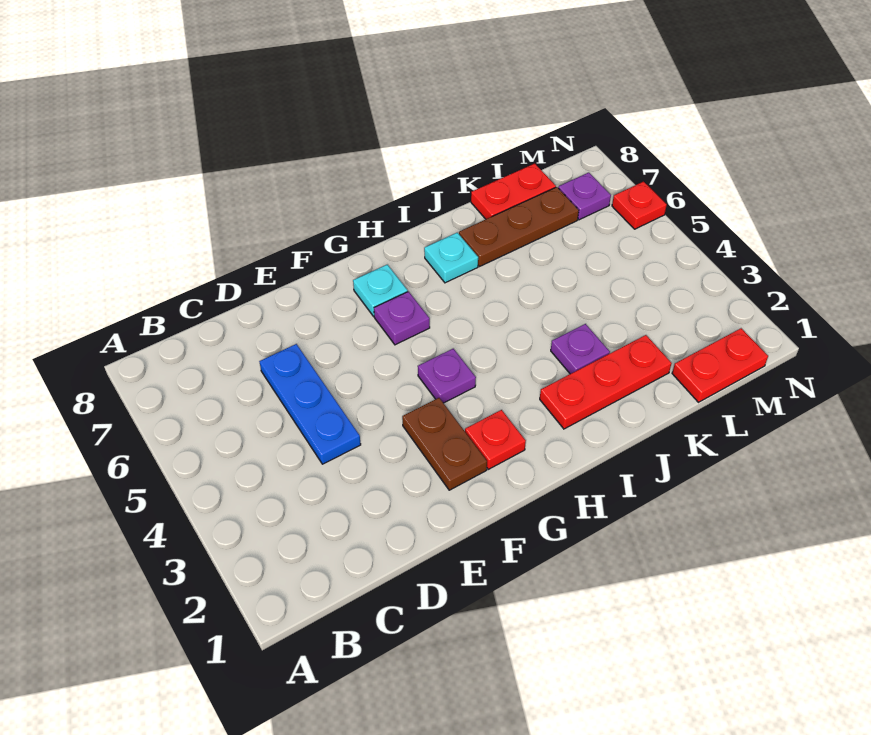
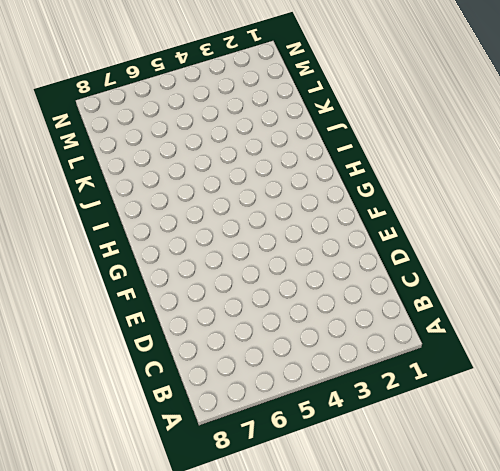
none -> blue plate D4:D6 level 1
none -> brown plate F2:F3 level 1
none -> red plate G2 level 1

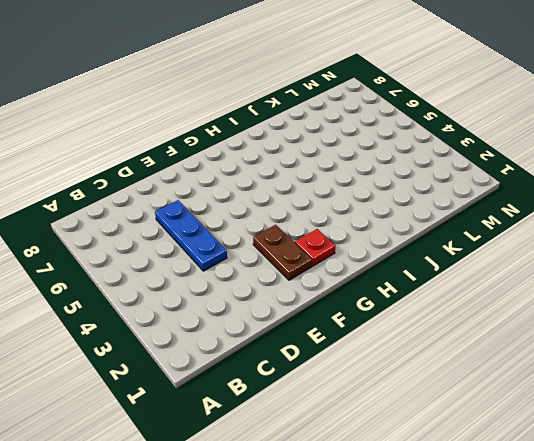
none -> purple plate G4 level 1
none -> purple plate G6 level 1
none -> cyan plate G7 level 1

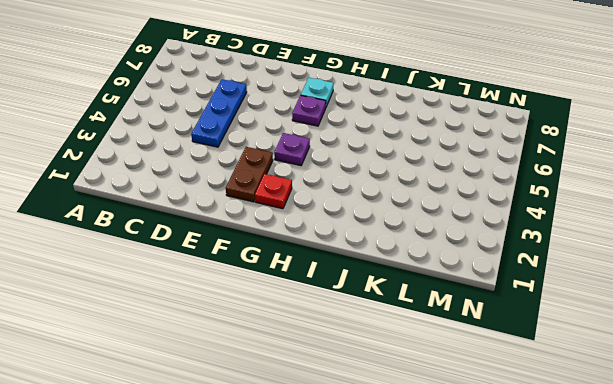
none -> red plate I2:K2 level 1
none -> cyan plate I7 level 1
none -> purple plate J3 level 1

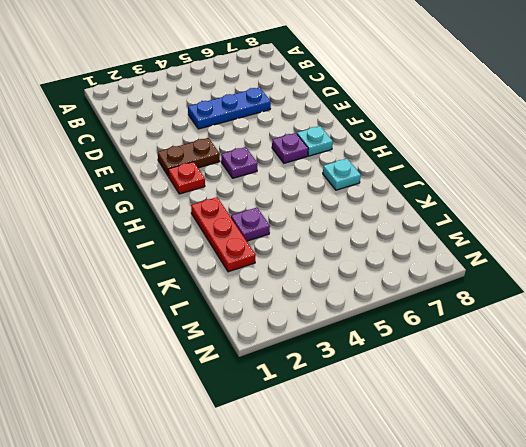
none -> brown plate J7:L7 level 1
none -> red plate K8:L8 level 1
none -> red plate L1:M1 level 1

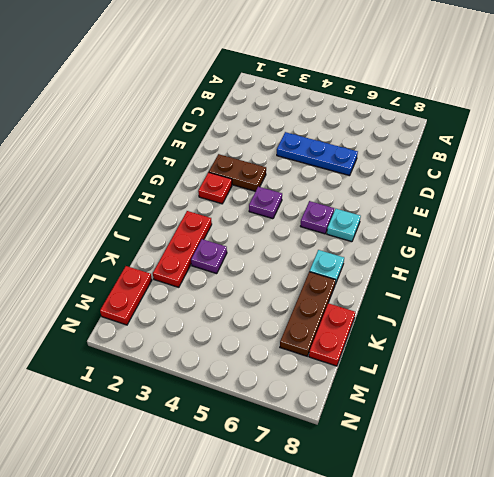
none -> purple plate M7 level 1
none -> red plate N6 level 1

